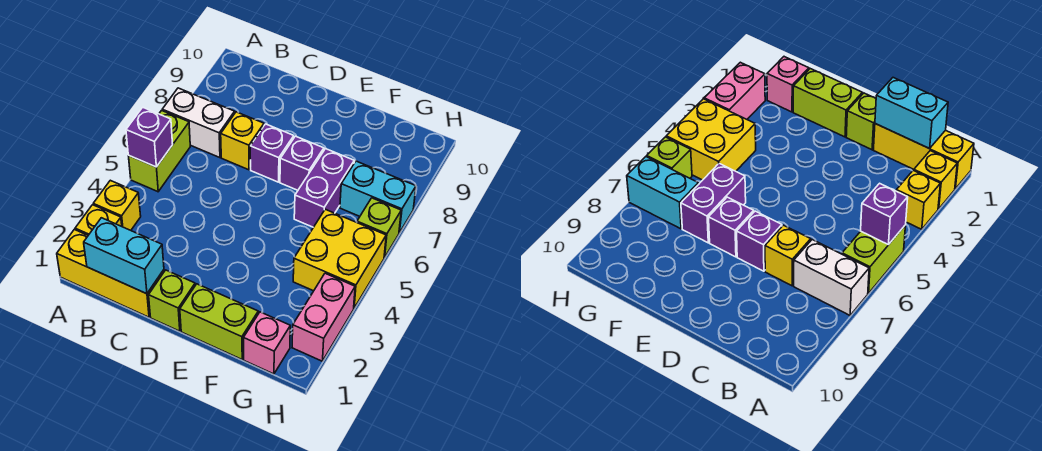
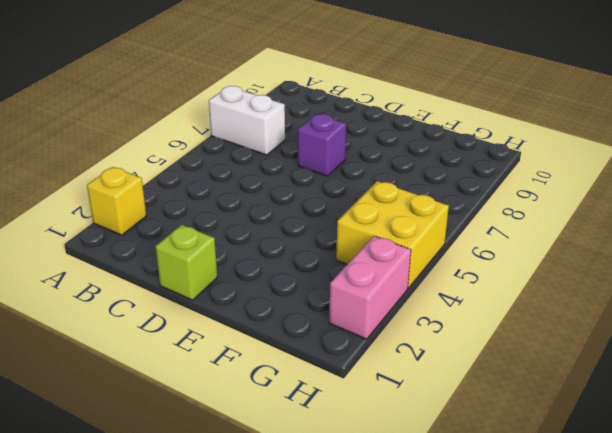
none -> yellow brick A1:C1 level 1
none -> yellow brick A3 level 1
none -> lime brick A5:A6 level 1

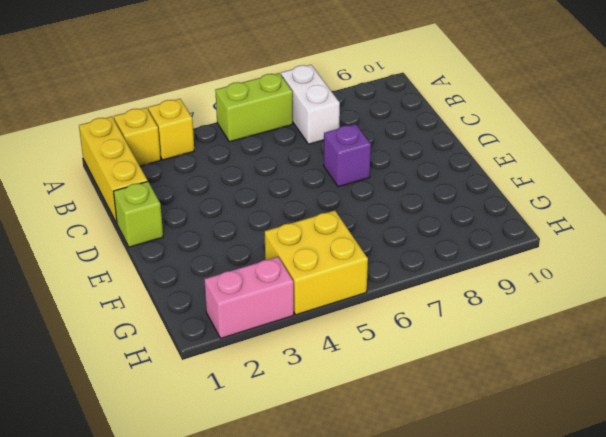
none -> yellow brick C7 level 1
none -> lime brick E1:F1 level 1
none -> purple brick E7 level 1

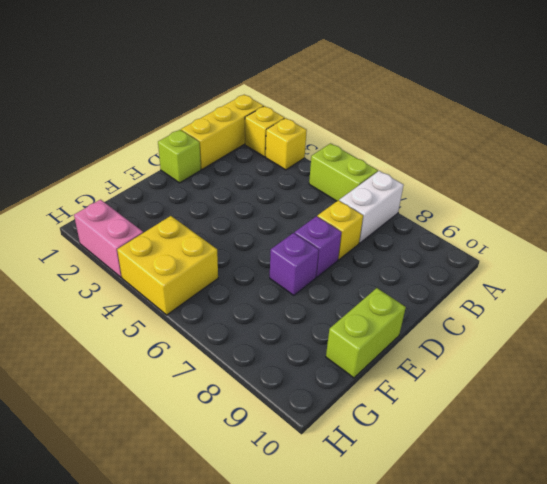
lime brick E10:F10 level 1 -> lime brick E1:F1 level 1
none -> purple brick F6:F7 level 1
none -> pink brick G1 level 1
none -> cyan brick G7:H7 level 1

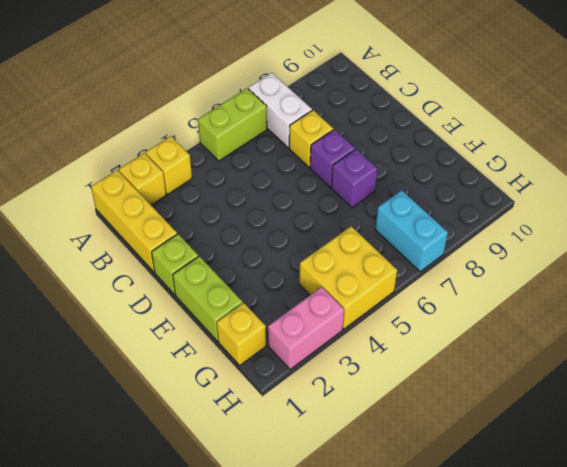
yellow brick G1 level 1 -> pink brick G1 level 1
none -> purple brick F6:F7 level 1
none -> lime brick H6 level 1
none -> purple brick A5 level 2

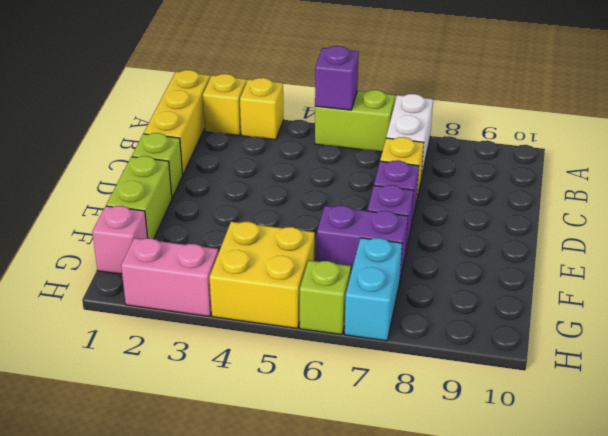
none -> cyan brick B1:C1 level 2

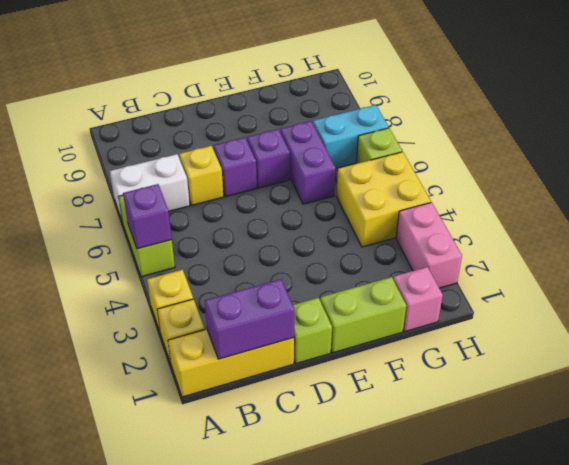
purple brick B1:C1 level 2 -> cyan brick B1:C1 level 2

